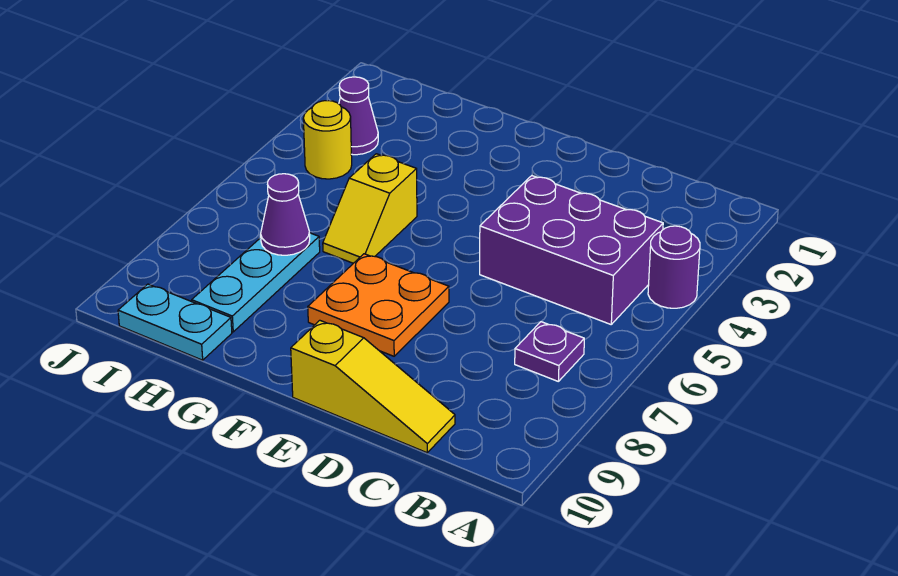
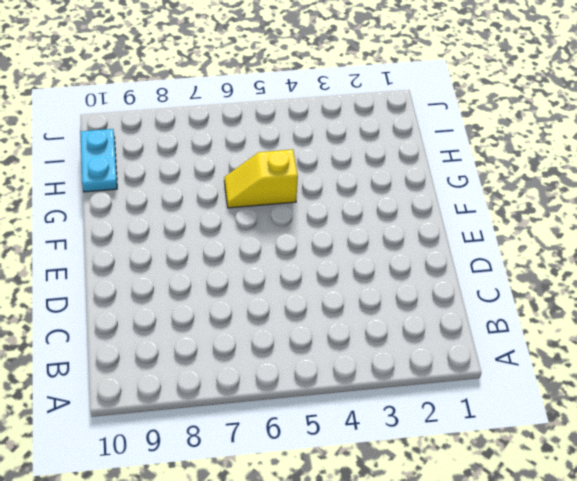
none -> purple round brick A4 level 1
none -> purple brick B4:D5 level 1

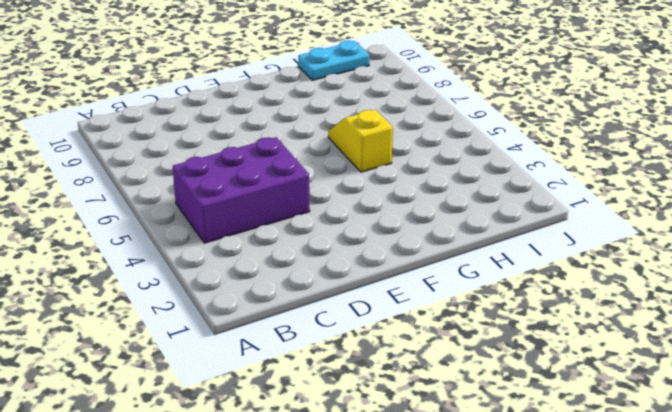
none -> purple round brick A4 level 1
none -> purple plate B7 level 1

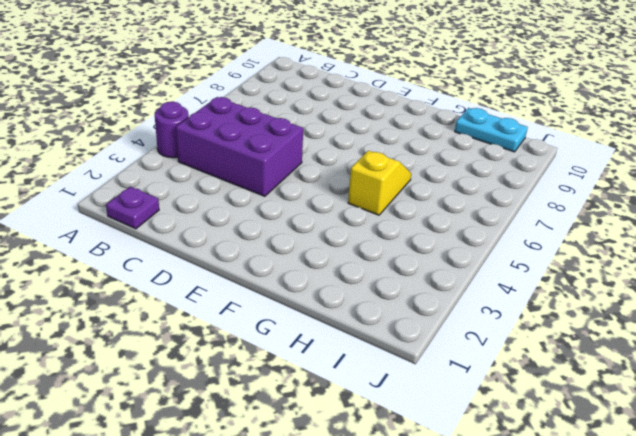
purple plate B1 level 1 -> purple plate B7 level 1
none -> yellow slope C10:E10 level 1 top E
none -> orange plate E7:F8 level 1

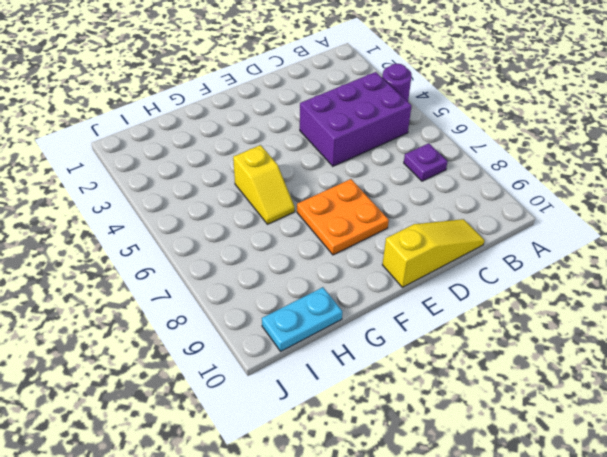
none -> cyan plate H7:H9 level 1
none -> purple cone I3 level 1

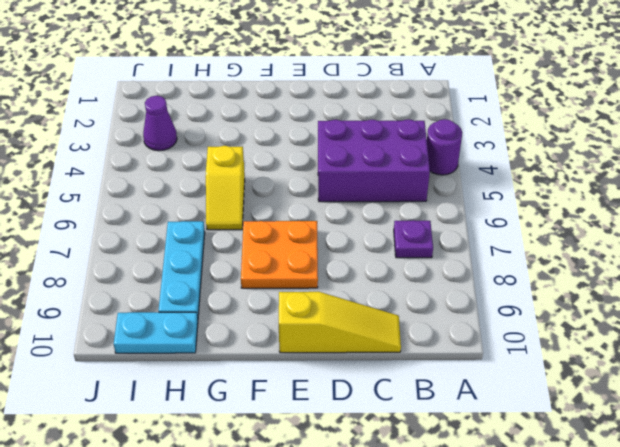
none -> yellow round brick I4 level 1
none -> purple cone H7 level 2

